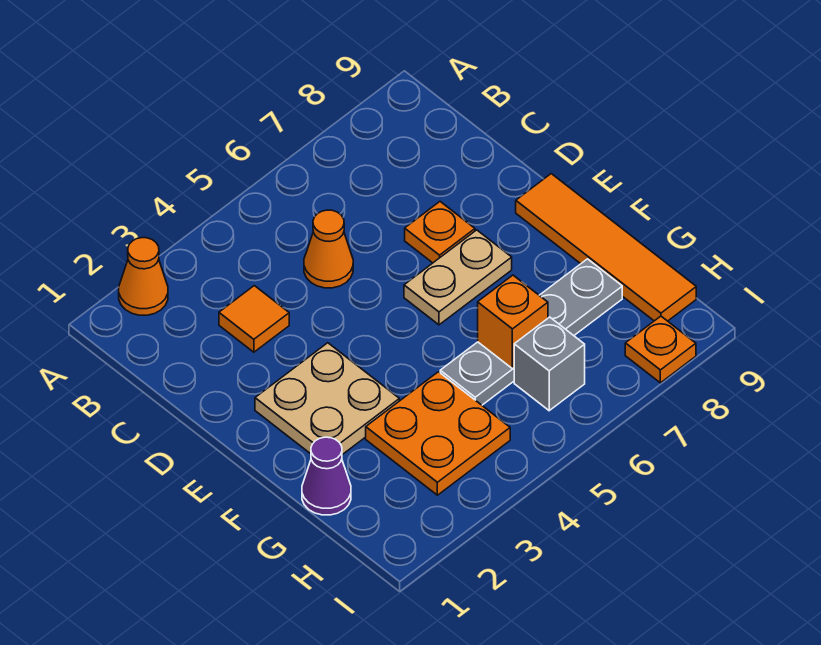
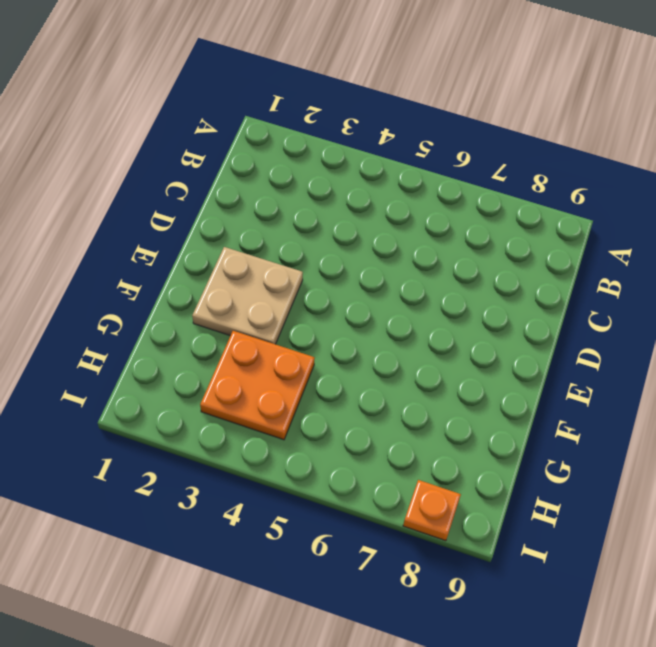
none -> orange cone A2 level 1
none -> orange tile C3 level 1
none -> orange cone C5 level 1

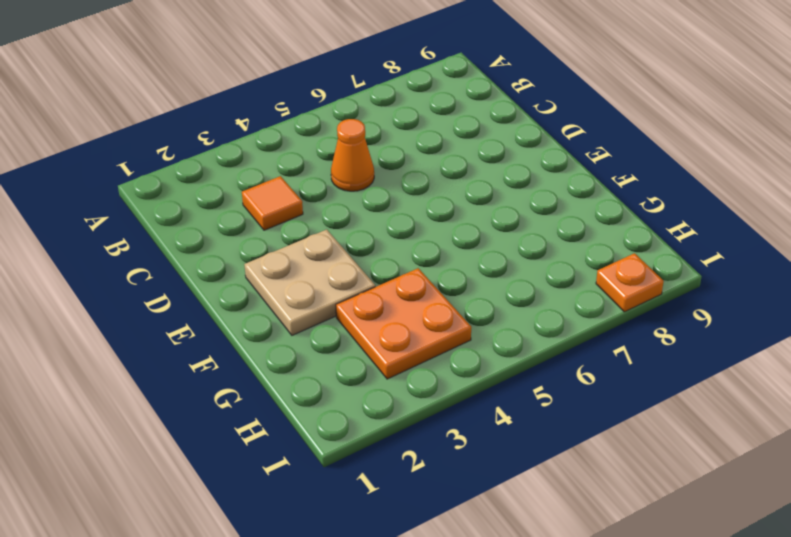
none -> orange cone A2 level 1
none -> orange plate D7 level 1
none -> tan plate E6:E7 level 1

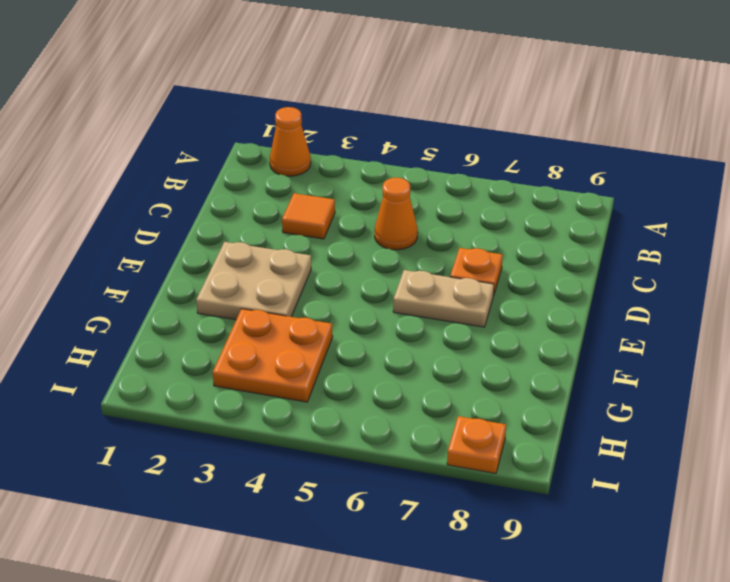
none -> orange tile E9:H9 level 1
none -> purple cone G1 level 1
none -> grey plate G5:G8 level 1

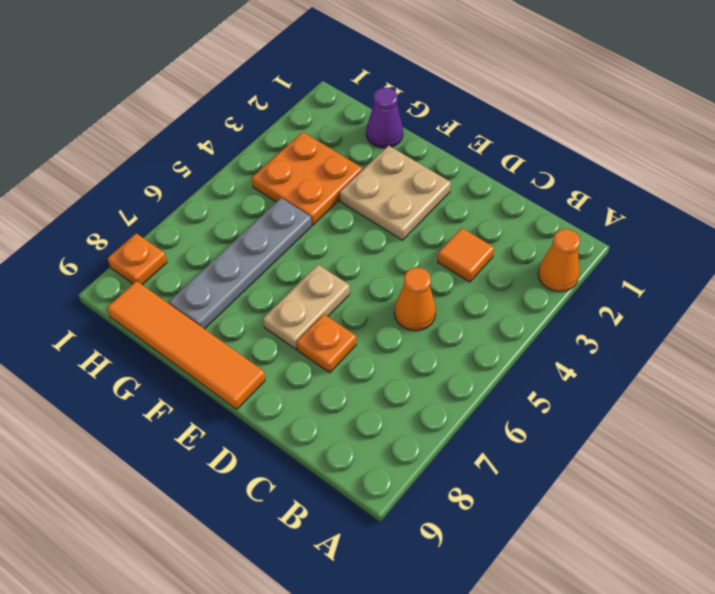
none -> grey brick H6 level 1
none -> orange brick G6 level 2

